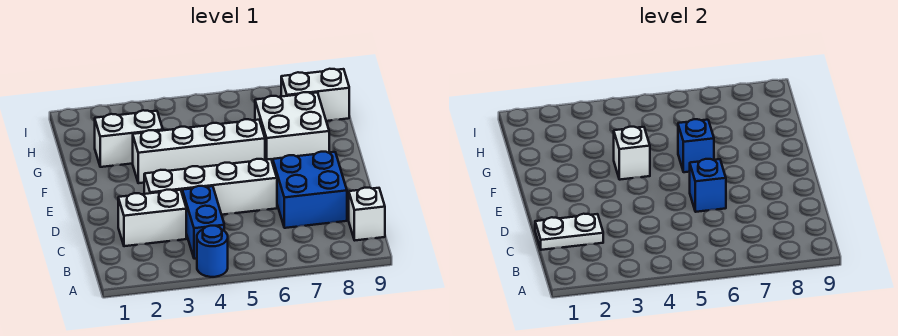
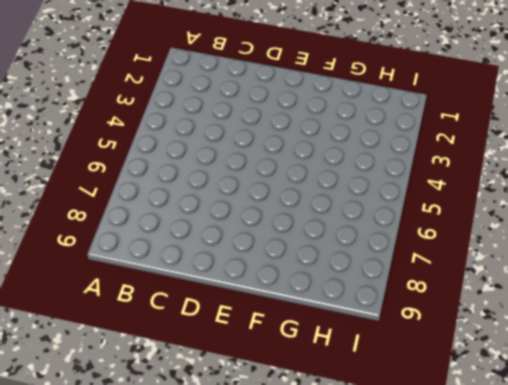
none -> blue round brick A4 level 1
none -> blue brick B4:C4 level 1
none -> white brick B9 level 1

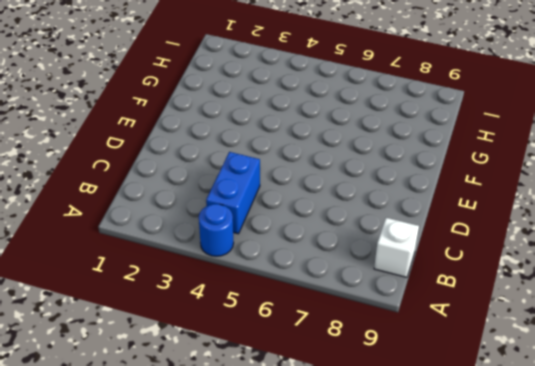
none -> white brick C2:C3 level 1
none -> blue brick C7:D8 level 1
none -> white brick D3:D6 level 1

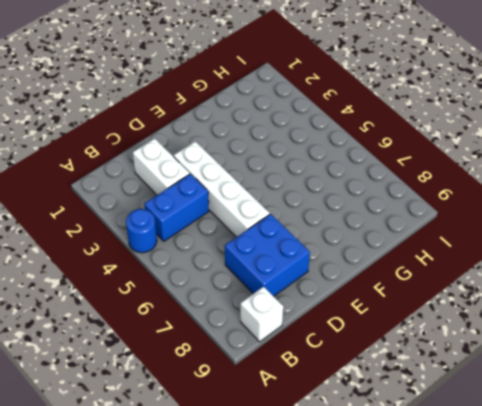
none -> white brick F3:F6 level 1
none -> white brick F7:G8 level 1
none -> white brick G2:G3 level 1

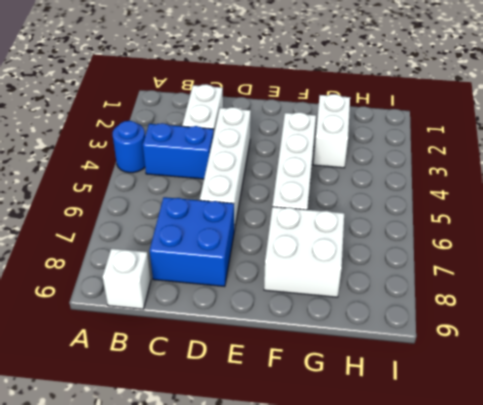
none -> white brick H8:H9 level 1
none -> white plate C1:C2 level 2
none -> blue brick D6 level 2

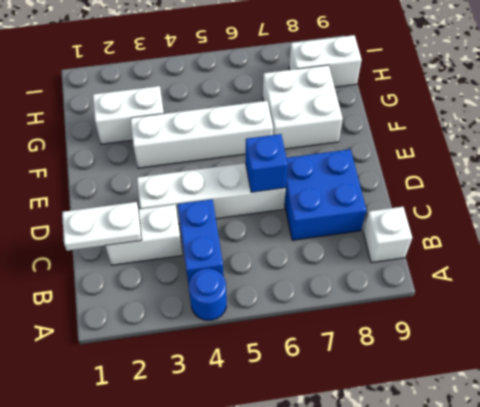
none -> white brick F4 level 2
none -> blue brick F6 level 2

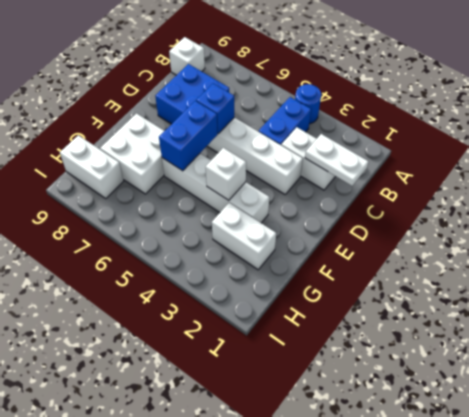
blue brick E6:F6 level 2 -> blue brick F6 level 2

